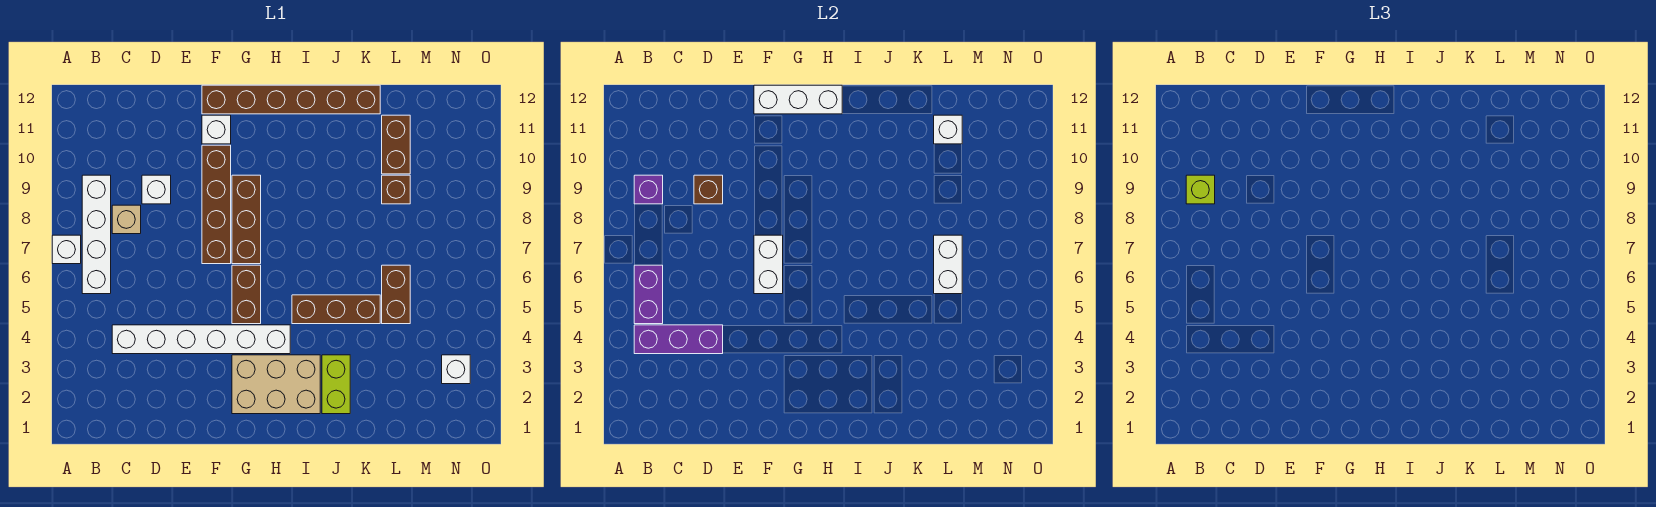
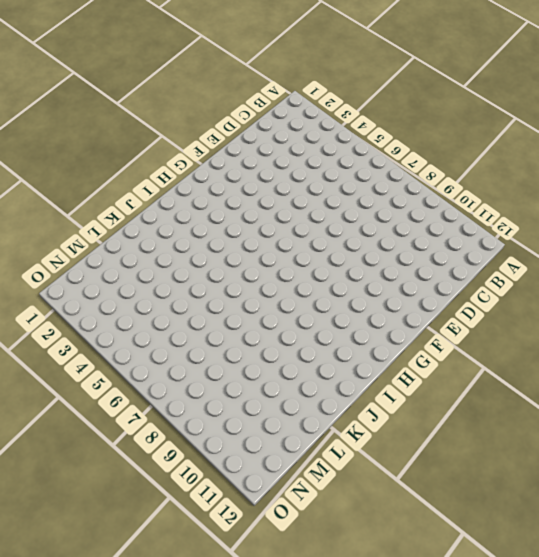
none -> white brick A7 level 1
none -> white brick B6:B9 level 1
none -> white brick C4:H4 level 1

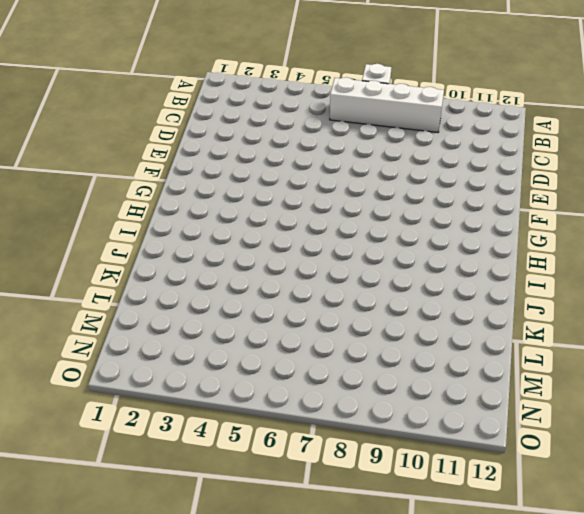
none -> white brick C4:H4 level 1
none -> tan brick C8 level 1
none -> white brick D9 level 1

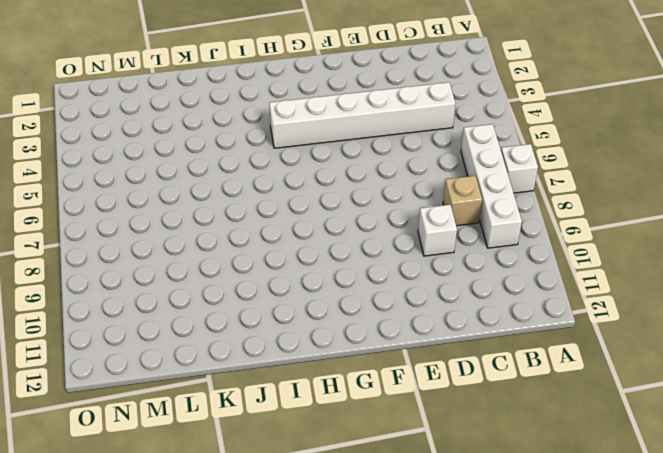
none -> brown brick F7:F10 level 1
none -> white brick F11 level 1
none -> brown brick F12:K12 level 1

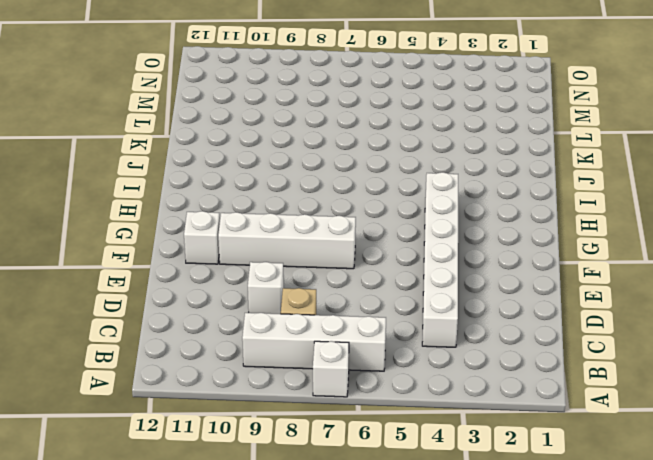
white brick F7:F10 level 1 -> brown brick F7:F10 level 1
none -> brown brick F12:K12 level 1
none -> tan brick G2:I3 level 1
none -> brown brick G5:G6 level 1

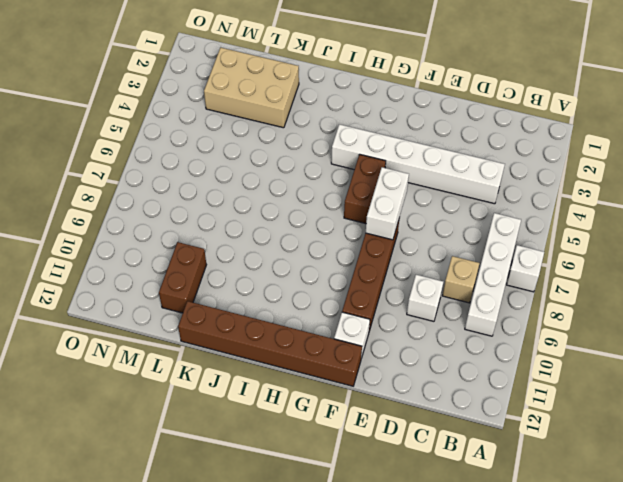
tan brick K2:M3 level 1 -> tan brick G2:I3 level 1
none -> brown brick G7:G9 level 1
none -> brown brick I5:K5 level 1
none -> lime brick J2:J3 level 1

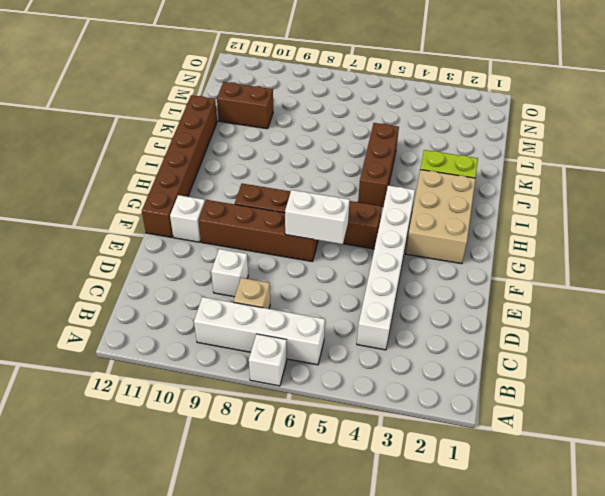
none -> brown brick L5:L6 level 1
none -> brown brick L9 level 1
none -> white brick N3 level 1

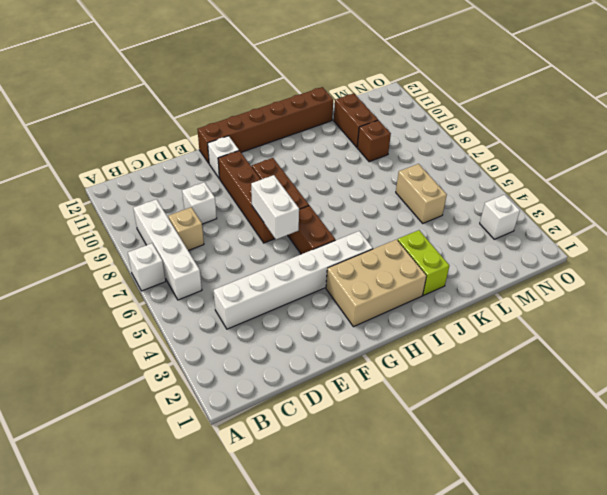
tan brick L5:L6 level 1 -> brown brick L5:L6 level 1
none -> brown brick I5:K5 level 1
none -> purple brick B4:D4 level 2
none -> purple brick B5:B6 level 2

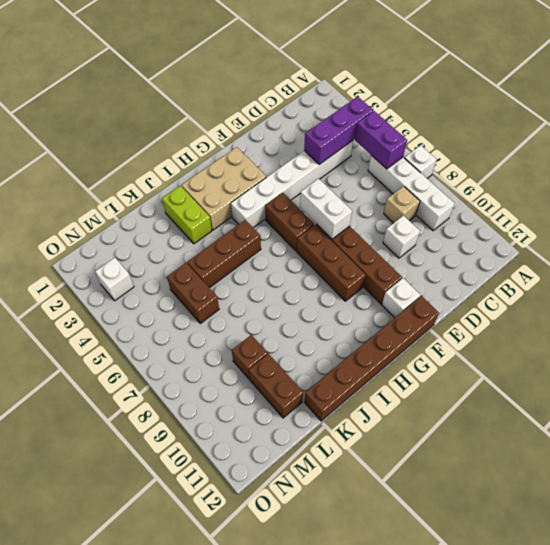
none -> purple brick B9 level 2
none -> brown brick D9 level 2
none -> white brick F12:H12 level 2

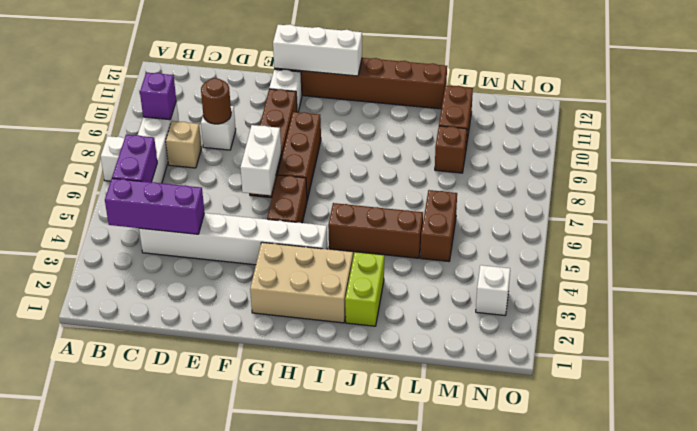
brown round brick D9 level 2 -> brown brick D9 level 2
none -> white brick L6:L7 level 2
none -> white brick L11 level 2
none -> lime brick B9 level 3

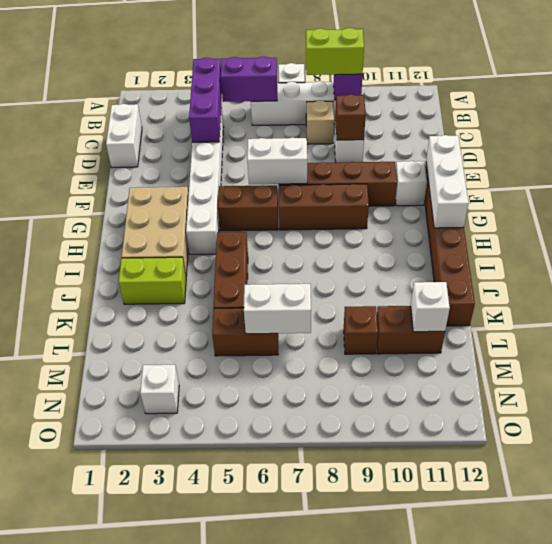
lime brick B8:B9 level 3 -> lime brick B9 level 3
white brick C1:D1 level 1 -> none

